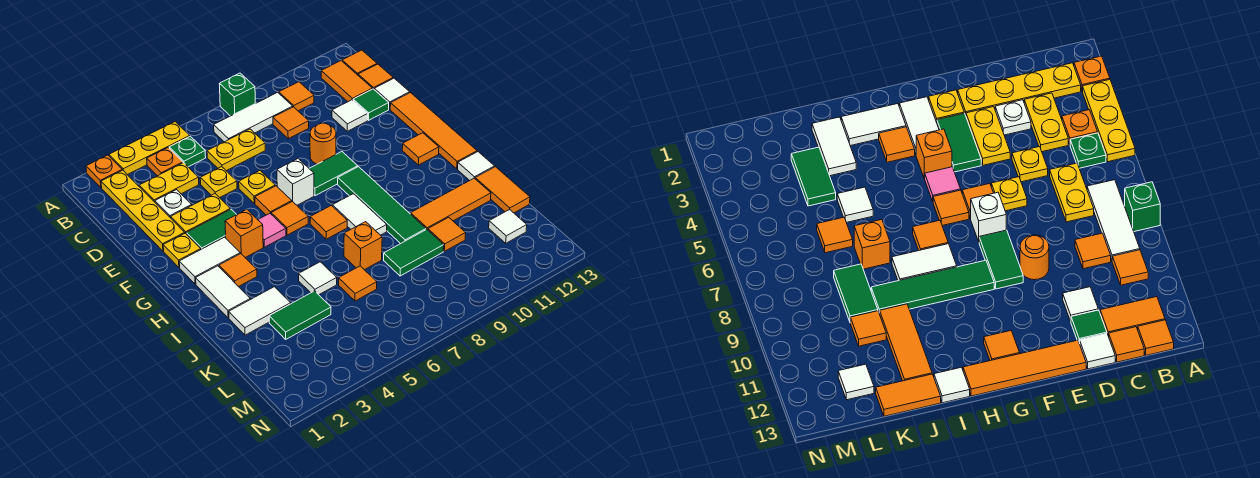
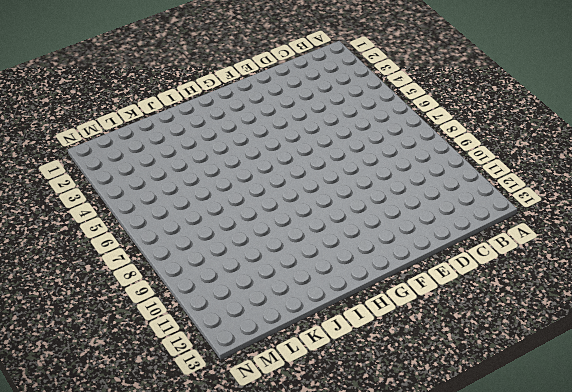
none -> orange plate A2 level 1
none -> yellow plate A3:A5 level 1
none -> green brick A8 level 1
none -> yellow plate B2:E2 level 1

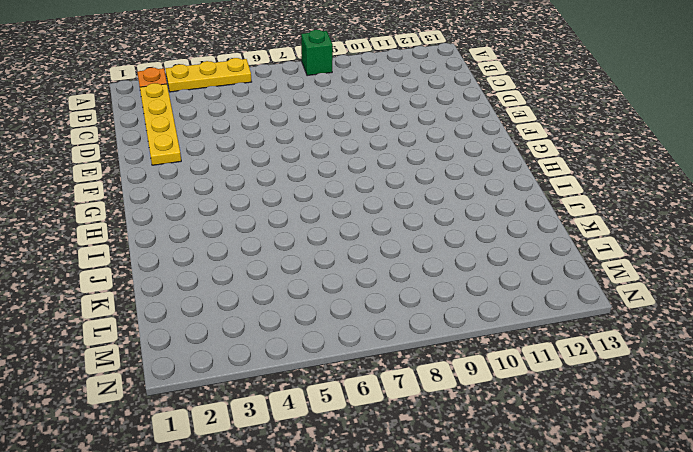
none -> orange plate B4 level 1
none -> green plate B5 level 1
none -> white tile B7:B9 level 1
none -> orange tile B10 level 1

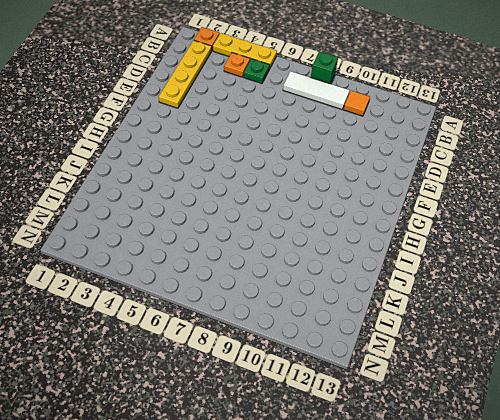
none -> orange tile B12:C12 level 1
none -> orange tile B13 level 1
none -> yellow plate C3:C4 level 1
none -> yellow plate C6:C7 level 1

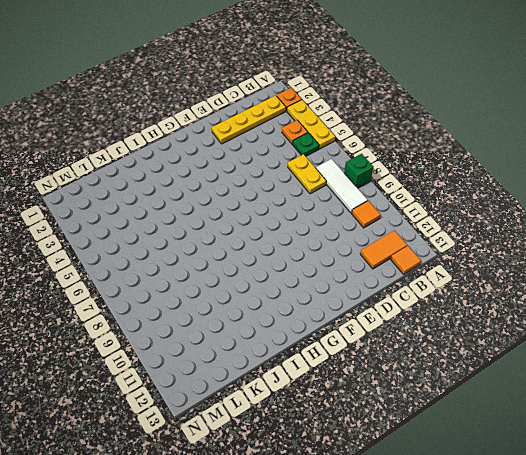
none -> yellow plate C3:C4 level 1
none -> orange tile C9 level 1
none -> orange tile C13 level 1
none -> white plate D3 level 1

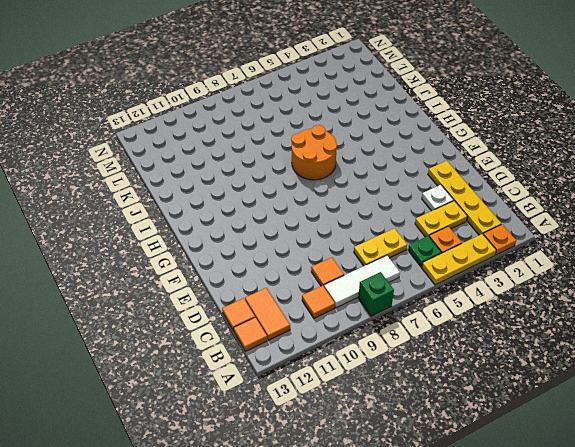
orange round brick H6:I7 level 1 -> orange tile H7 level 1
none -> yellow plate D5 level 1
none -> white tile D11 level 1
none -> green tile D12 level 1
none -> white tile D13 level 1

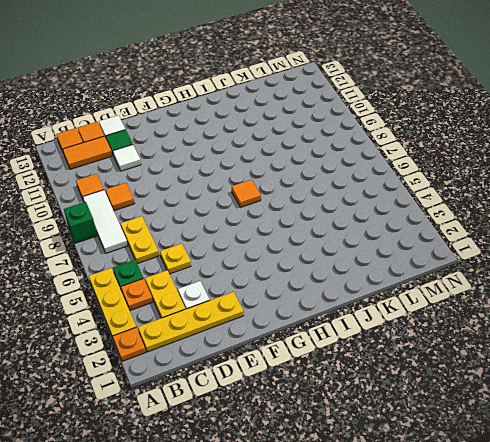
none -> yellow plate E3:E4 level 1
none -> yellow plate E6 level 1
none -> orange round brick E9 level 1
none -> orange tile E13:H13 level 1

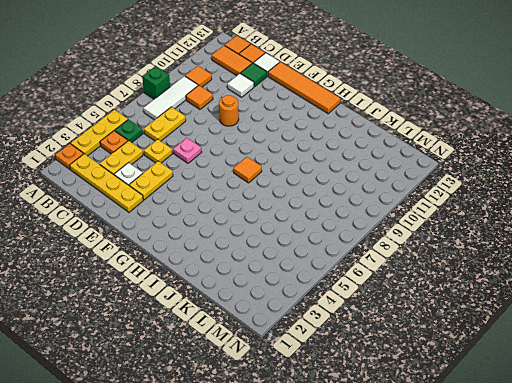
pink plate E6 level 1 -> yellow plate E6 level 1
none -> yellow plate F2 level 1
none -> green tile F3:F4 level 1
none -> orange tile F6 level 1
none -> white brick F7 level 1

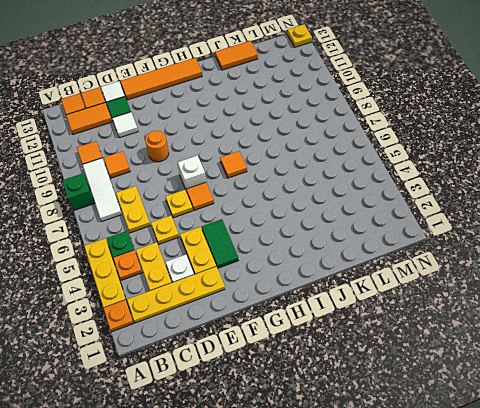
yellow plate N13 level 1 -> yellow plate F2 level 1
none -> green tile F8:F9 level 1
none -> white tile G2:G3 level 1
none -> orange brick G4 level 1
none -> pink tile G5 level 1

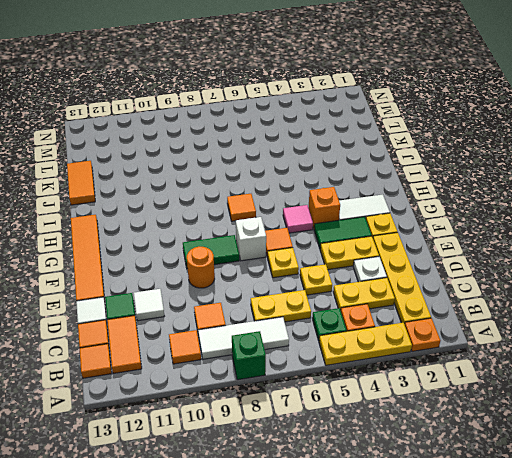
none -> orange tile G6 level 1
none -> green tile G9:J9 level 1
none -> orange tile G12 level 1
none -> white tile H2:I2 level 1

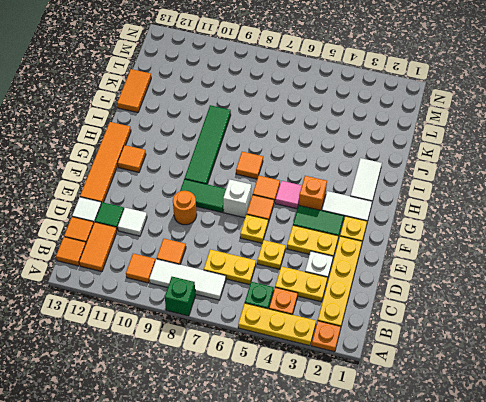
none -> orange tile H3 level 1
none -> white tile H8:I8 level 1
none -> white tile I13 level 1
none -> white tile J2:J3 level 1

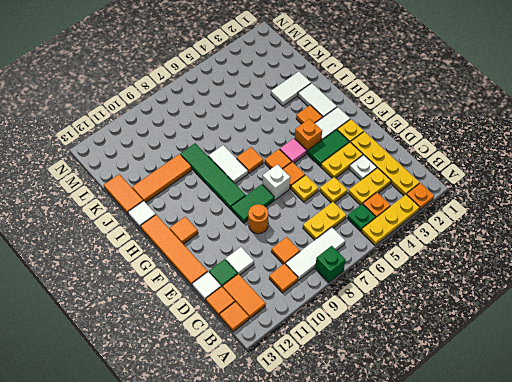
none -> white tile J5 level 1
none -> orange brick J7 level 1
none -> green tile K3:K4 level 1
none -> orange tile K6 level 1

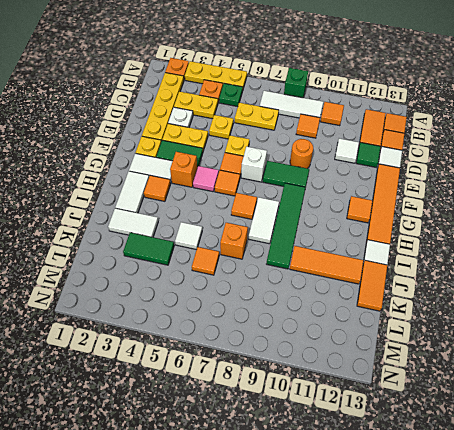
none -> green tile K8:K9 level 1
none -> orange tile K10 level 1
none -> white tile L12 level 1

